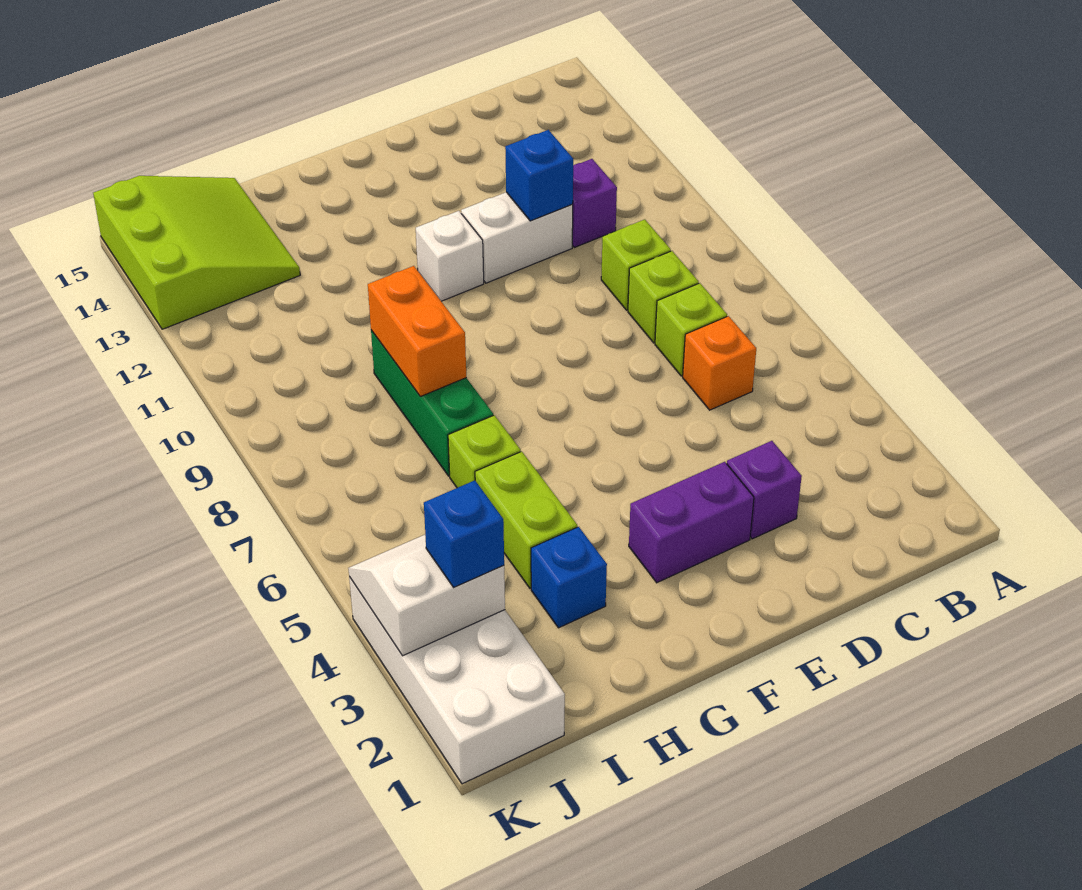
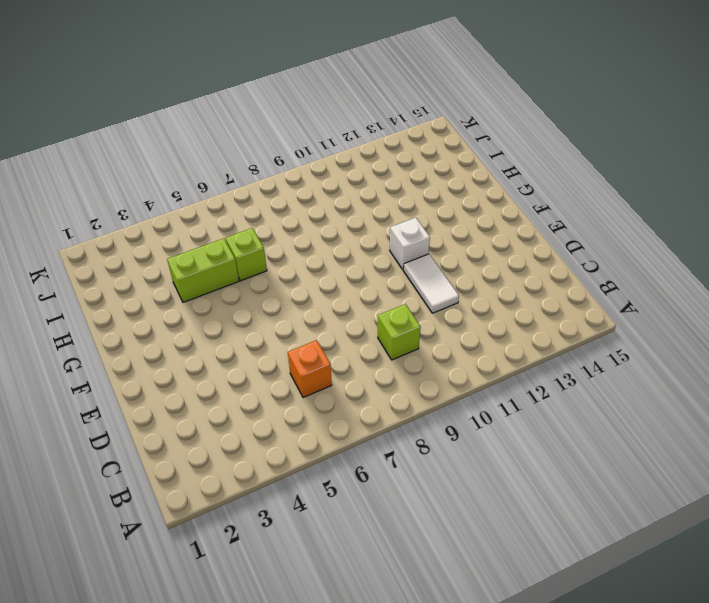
white tile D11:E11 level 1 -> white brick D11:E11 level 1
none -> lime brick C7 level 1
none -> lime brick C8 level 1
none -> purple brick C11 level 1

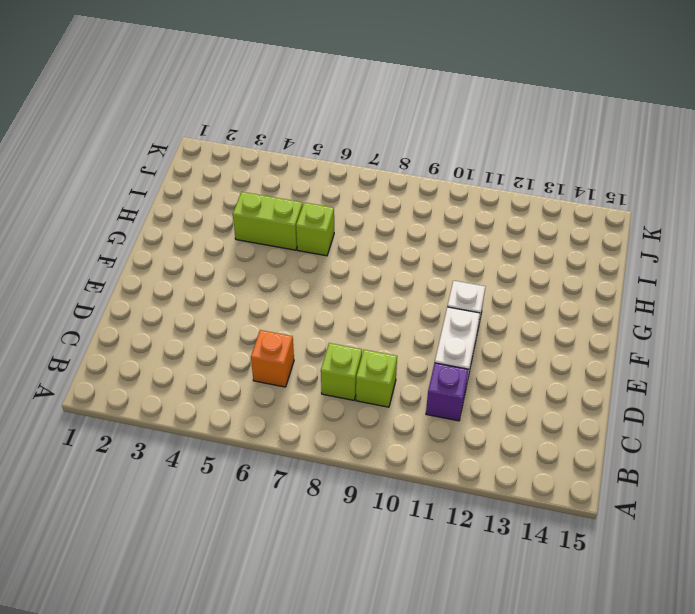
none -> lime brick C7 level 1
none -> purple brick D3 level 1
none -> purple brick E3:F3 level 1

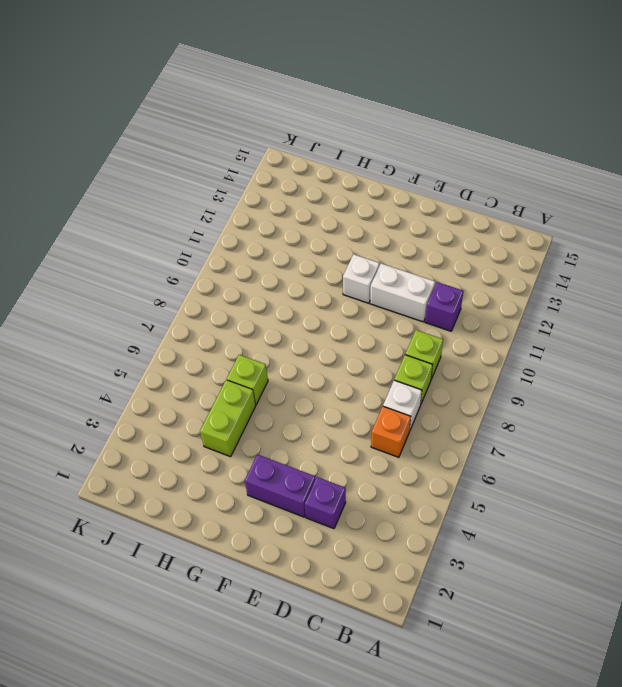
white brick C7 level 1 -> lime brick C7 level 1
none -> blue brick H3 level 1
none -> green brick H7:H9 level 1
none -> lime slope I13:K15 level 1 top K

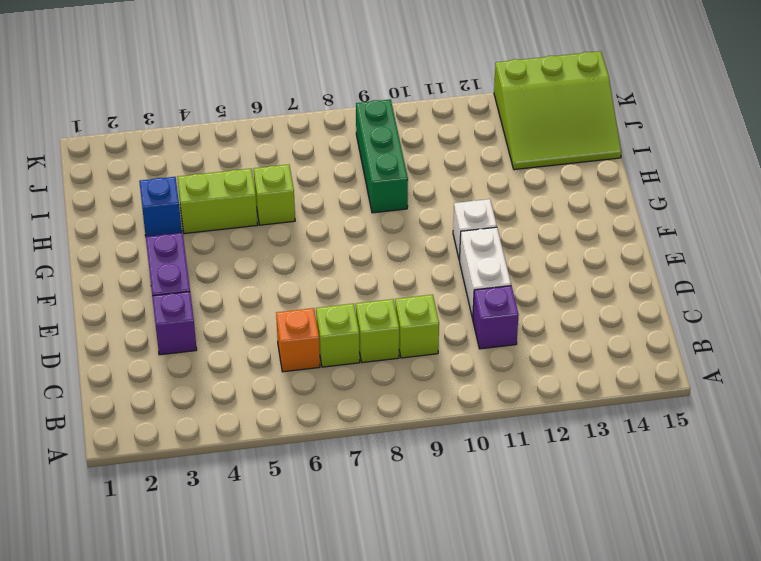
green brick H9:J9 level 1 -> green brick H7:H9 level 1
none -> white brick J1:K4 level 1
none -> blue brick D11 level 2
none -> orange brick H8:H9 level 2

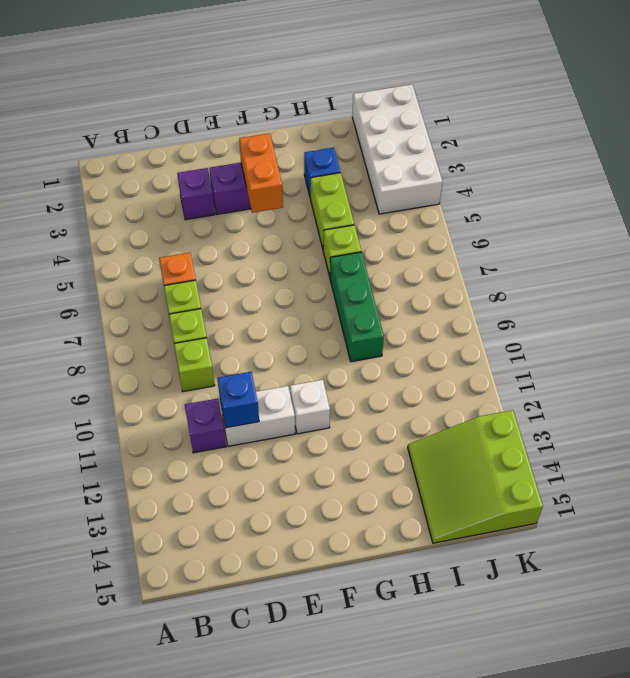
orange brick F3:F4 level 2 -> orange brick H8:H9 level 2
none -> white slope J3:K4 level 2 top 3
none -> blue brick J3 level 3

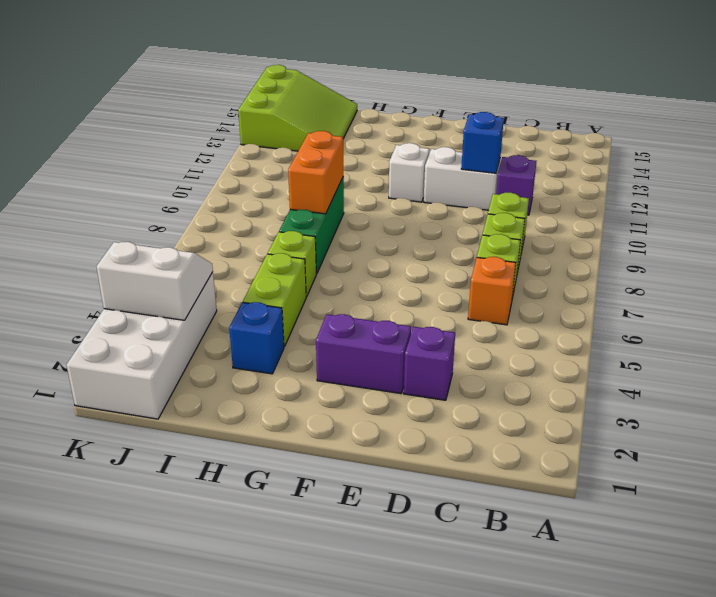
none -> blue brick J3 level 3

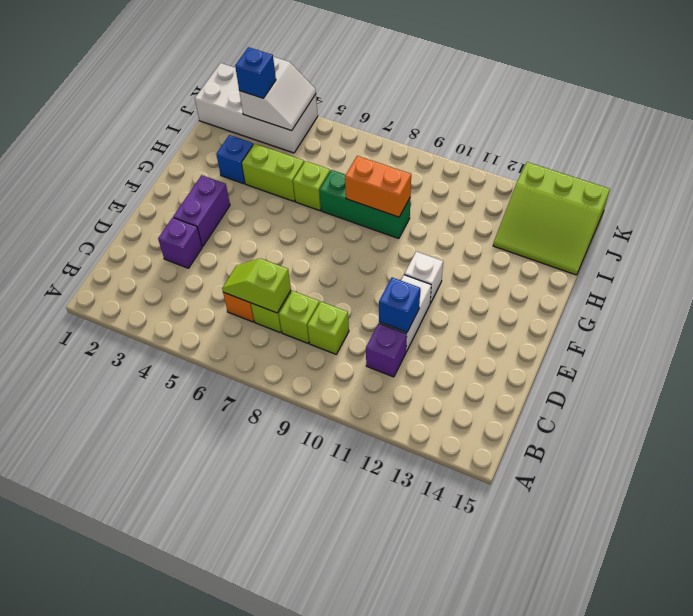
lime slope C6:C7 level 2 top 7 -> none

